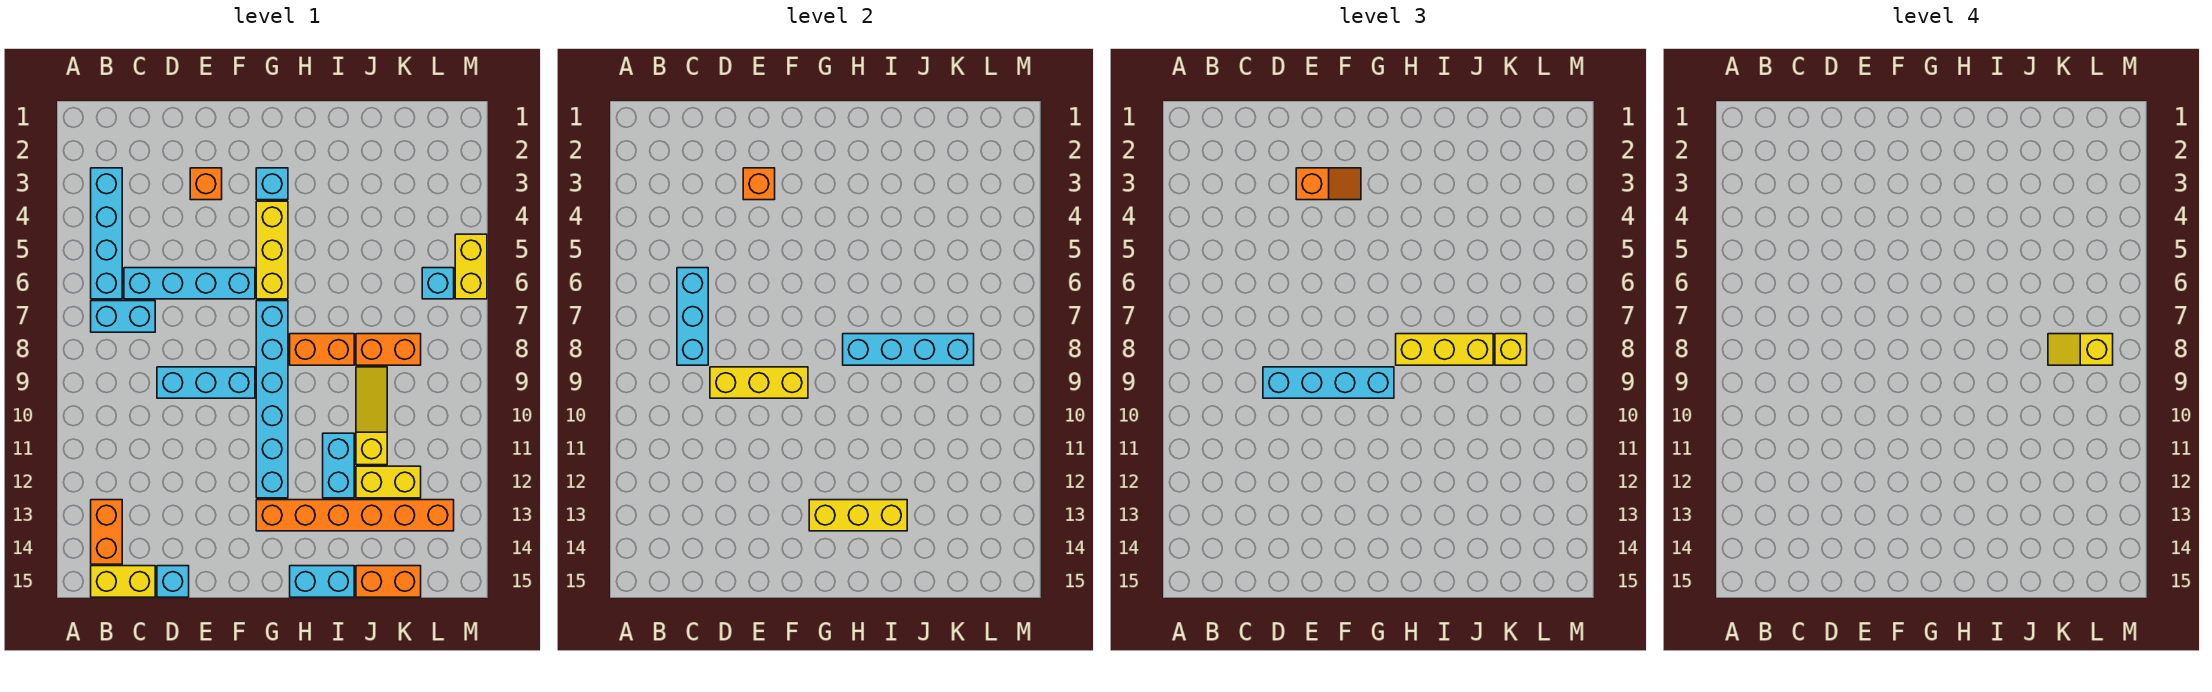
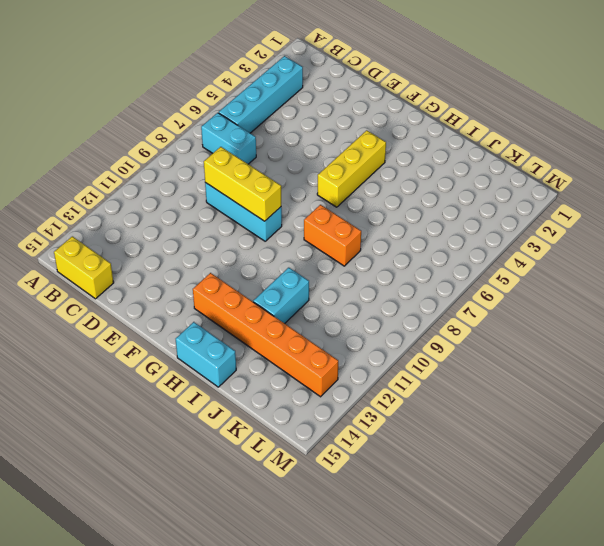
none -> orange brick B13:B14 level 1
none -> cyan brick C6:F6 level 1
none -> cyan brick D15 level 1
none -> orange brick E3 level 1

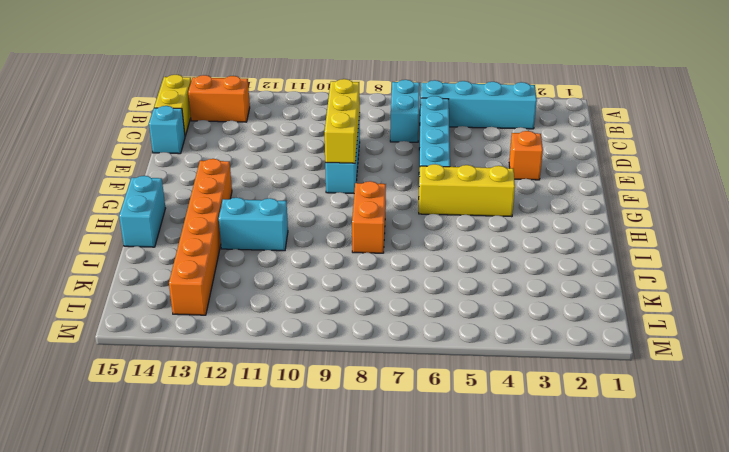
none -> cyan brick G3 level 1
none -> cyan brick G7:G12 level 1
none -> orange brick J8:K8 level 1
none -> yellow slope J9:J11 level 1 top 11

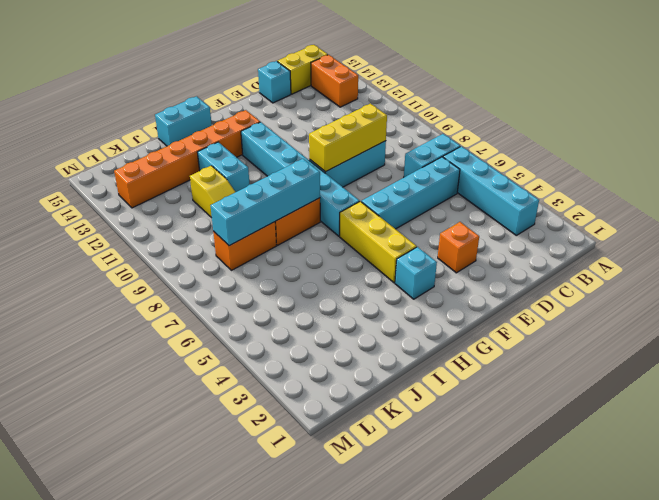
none -> yellow brick J12:K12 level 1
none -> orange brick J15:K15 level 1
none -> cyan brick L6 level 1
none -> yellow brick M5:M6 level 1

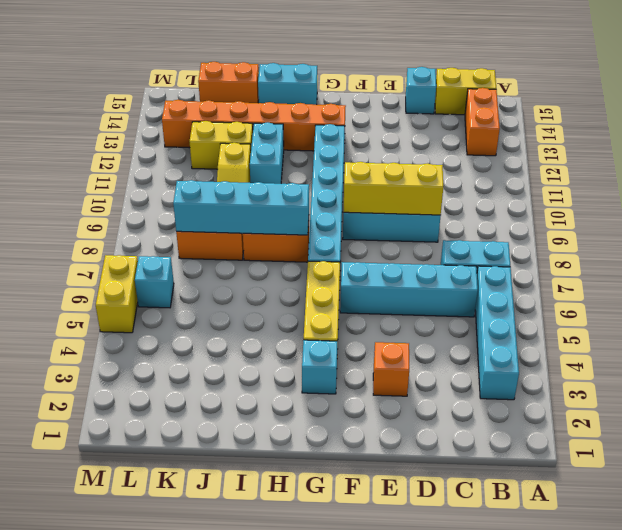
none -> cyan brick C6:C8 level 2
none -> orange brick E3 level 2
none -> yellow brick G13:I13 level 2
none -> cyan brick D9:G9 level 3

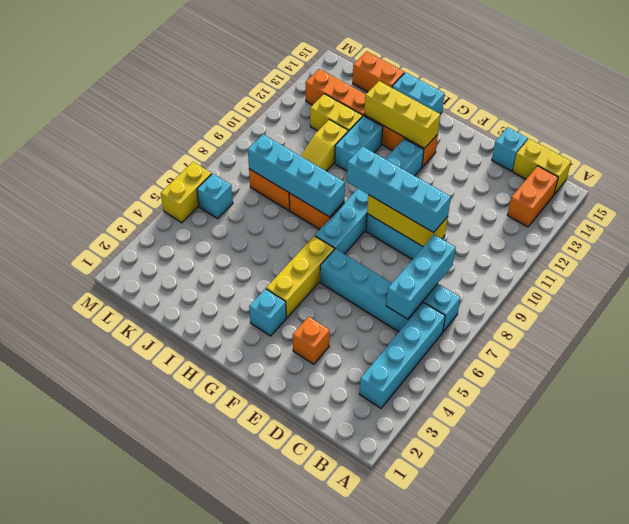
none -> orange brick E3 level 2
none -> orange slope E3:F3 level 3 top E
none -> yellow brick H8:J8 level 3
none -> yellow brick K8 level 3

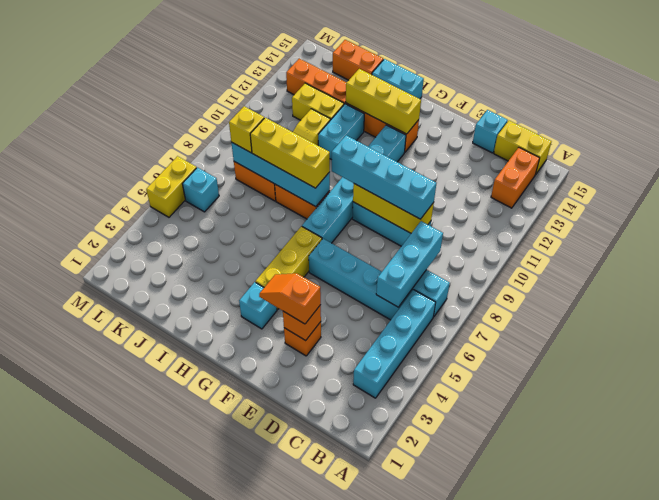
none -> yellow slope K8:L8 level 4 top L

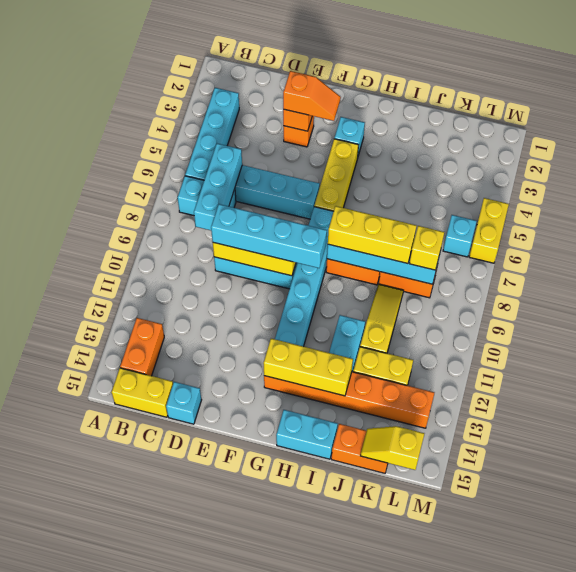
yellow slope K15:L15 level 2 top L -> yellow slope K8:L8 level 4 top L

